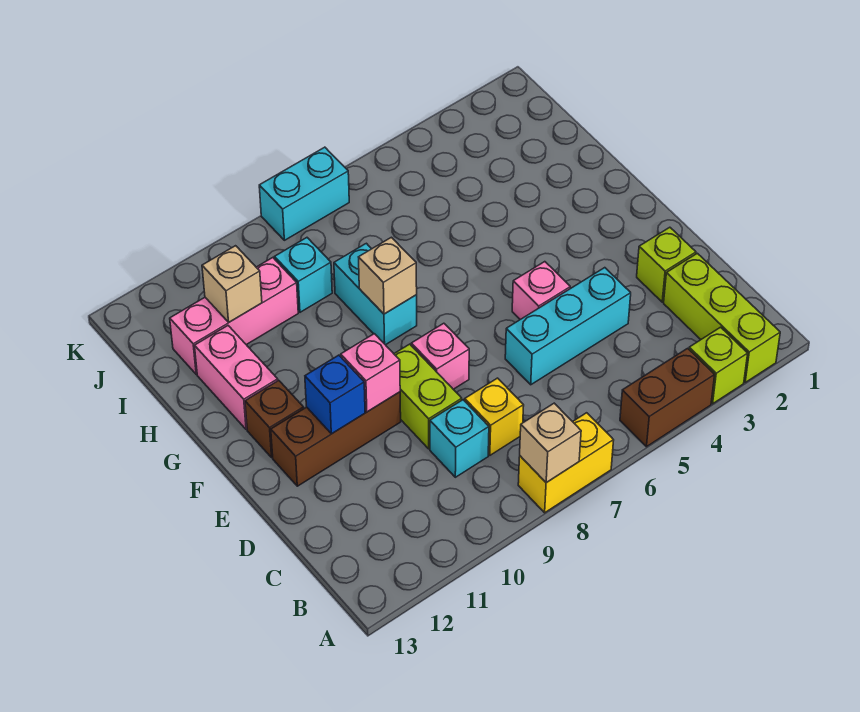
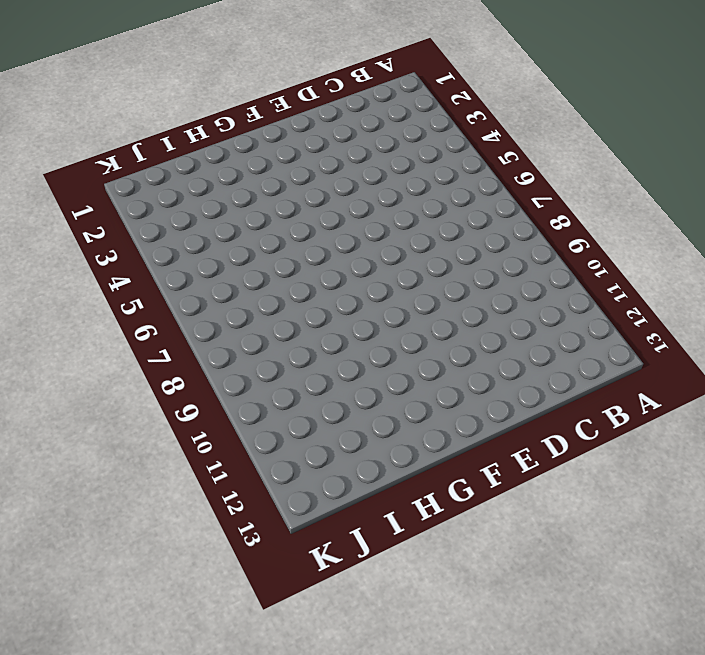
none -> lime brick A2:C2 level 1
none -> lime brick A3 level 1
none -> brown brick A4:A5 level 1

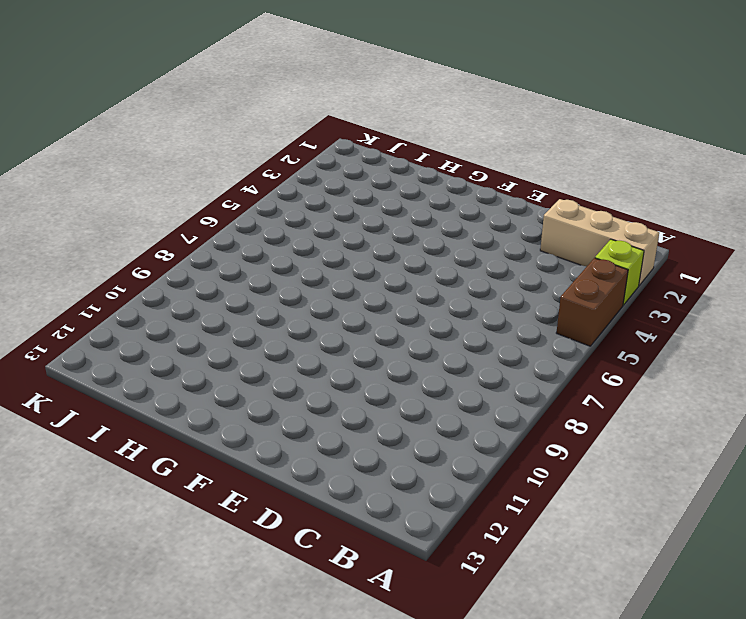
tan brick A2:C2 level 1 -> lime brick A2:C2 level 1
none -> yellow brick A7:A8 level 1
none -> yellow brick C8 level 1
none -> cyan brick C9 level 1

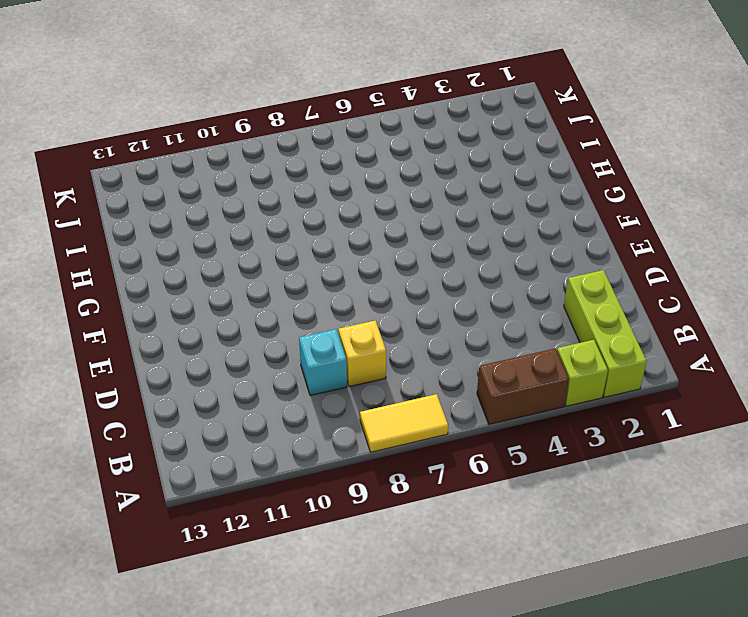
yellow tile A7:A8 level 1 -> yellow brick A7:A8 level 1
none -> lime brick D2 level 1
none -> cyan brick D4:D6 level 1
none -> lime brick D9:E9 level 1

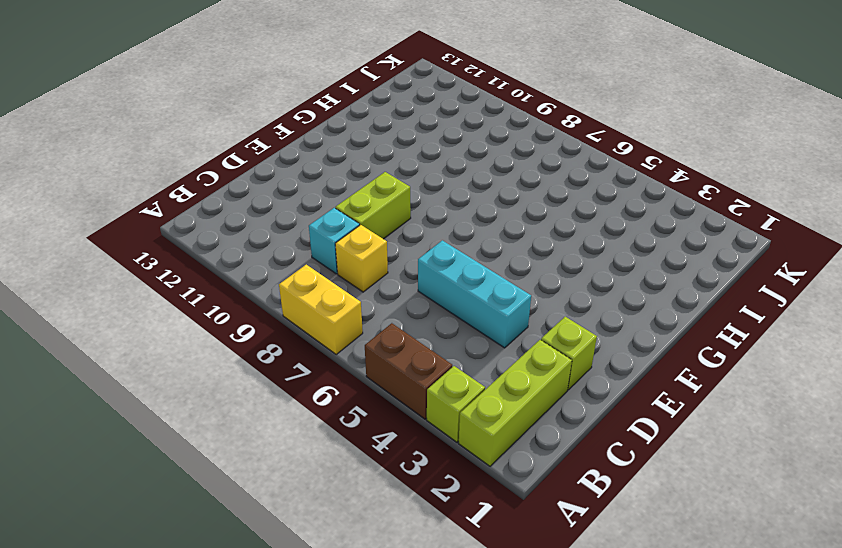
none -> pink brick E5 level 1
none -> pink brick E8 level 1
none -> brown brick E10:E12 level 1

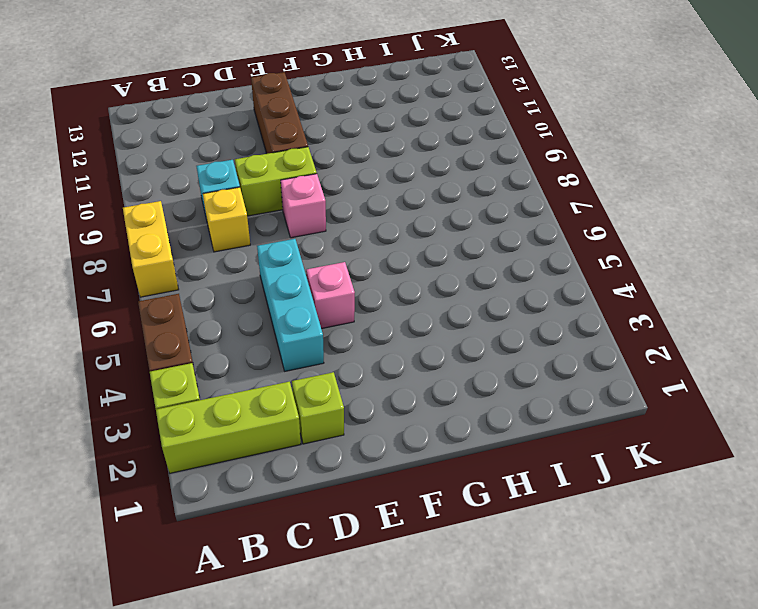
none -> brown brick F12 level 1
none -> cyan brick G8:H8 level 1
none -> pink brick G12:H12 level 1

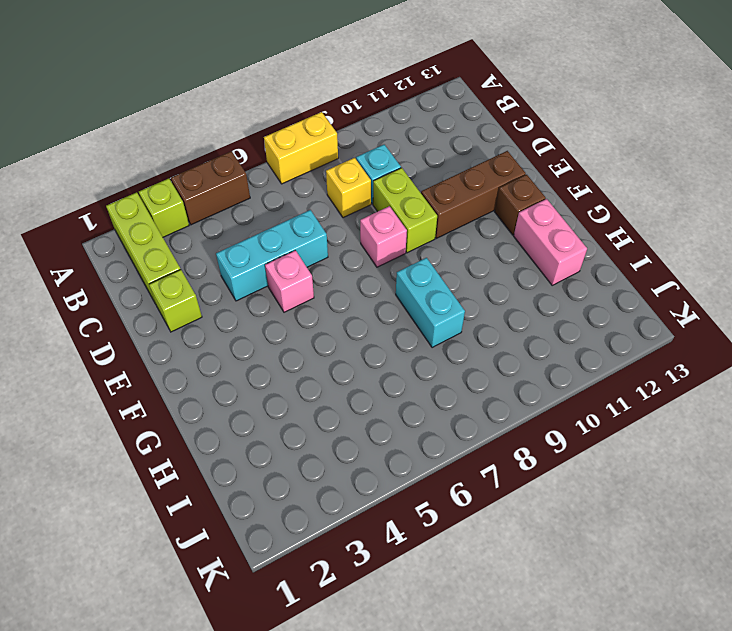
none -> cyan brick I9 level 1
none -> pink brick I10:I12 level 1
none -> cyan brick K7:K8 level 1

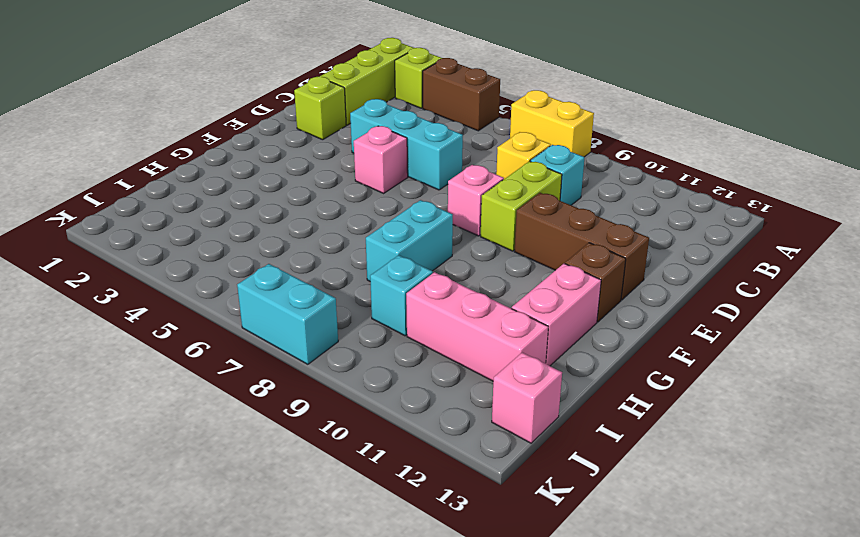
pink brick J13 level 1 -> pink brick E10 level 2
none -> tan brick A8 level 2
none -> blue brick E11 level 2
none -> tan brick G8 level 2

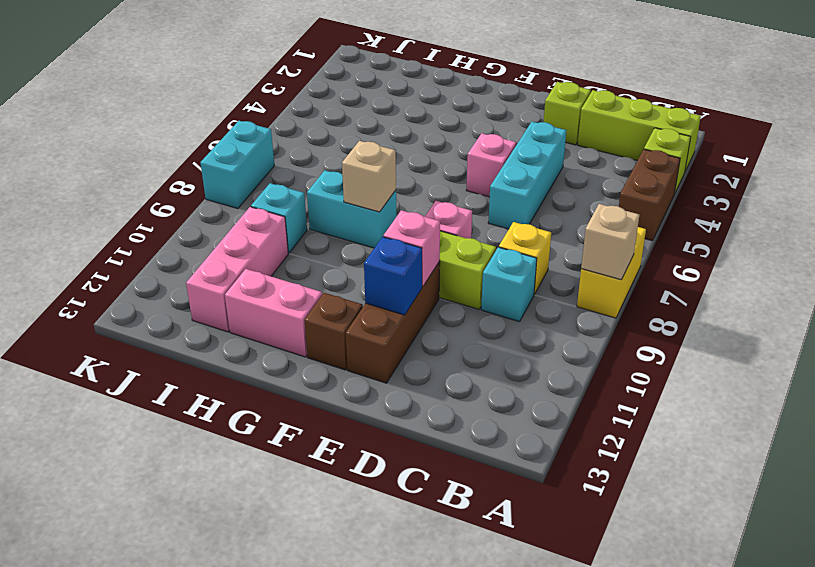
none -> tan brick I11 level 2

